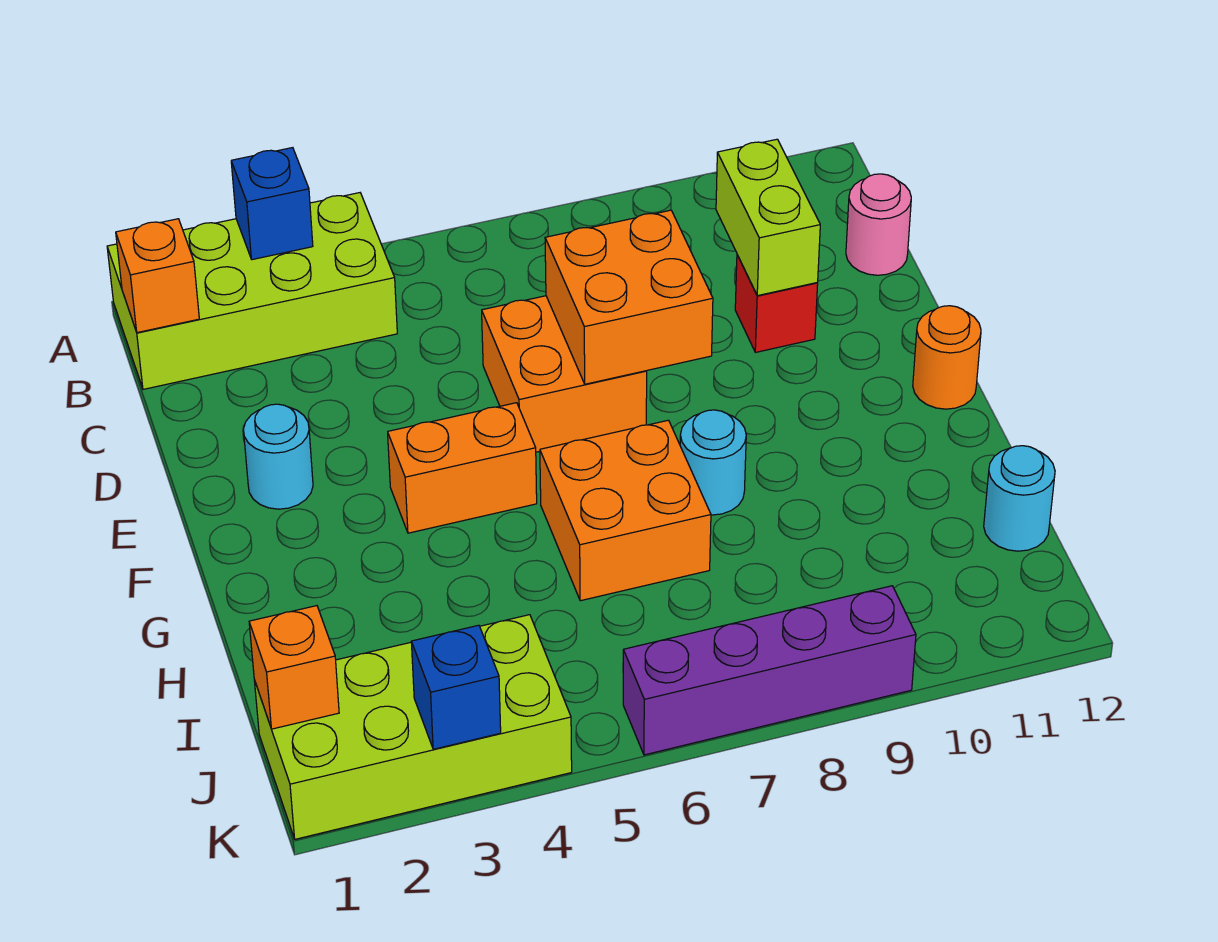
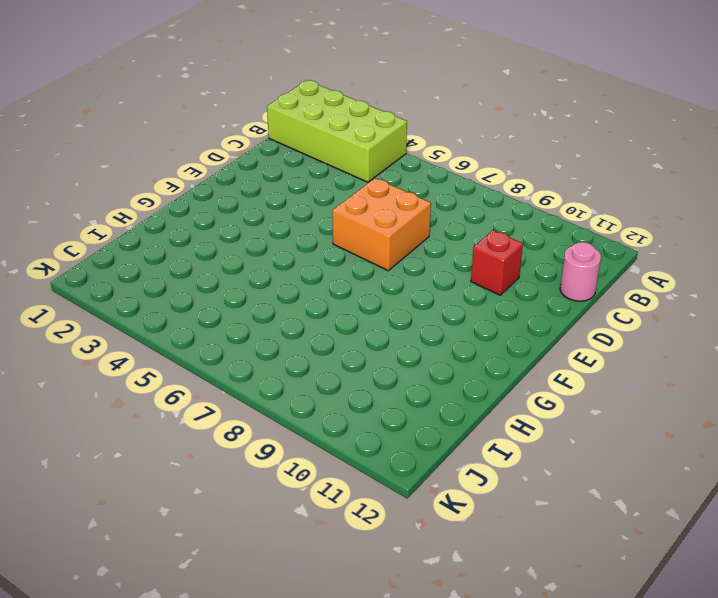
none -> cyan round brick E2 level 1
none -> orange brick F4:F5 level 1
none -> orange round brick F12 level 1

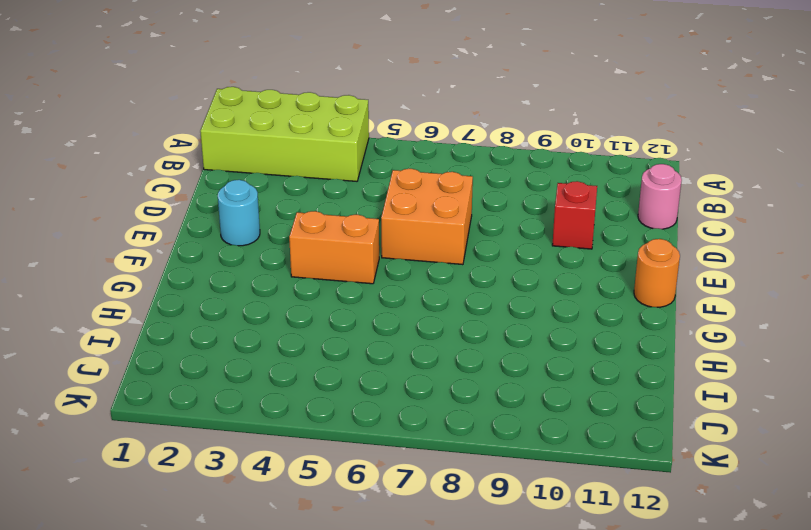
none -> orange brick G6:H7 level 1
none -> cyan round brick G8 level 1
none -> cyan round brick I12 level 1

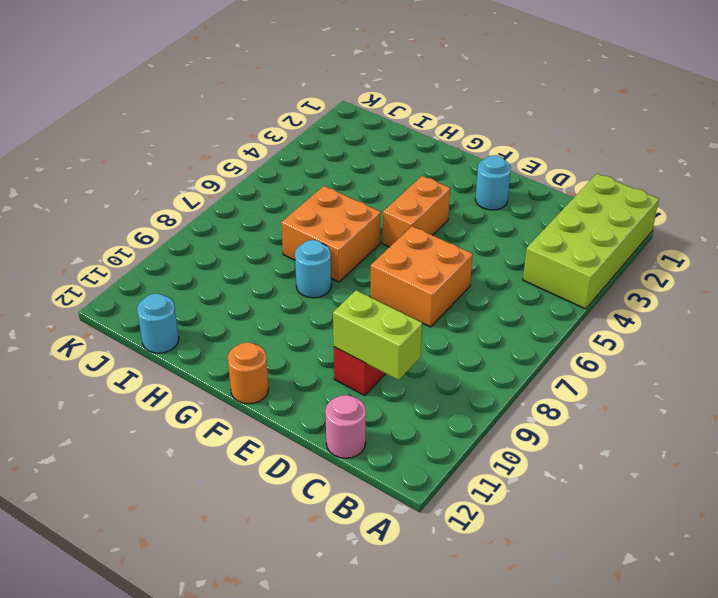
none -> lime brick J1:K4 level 1
none -> purple brick K6:K9 level 1
none -> blue brick A3 level 2

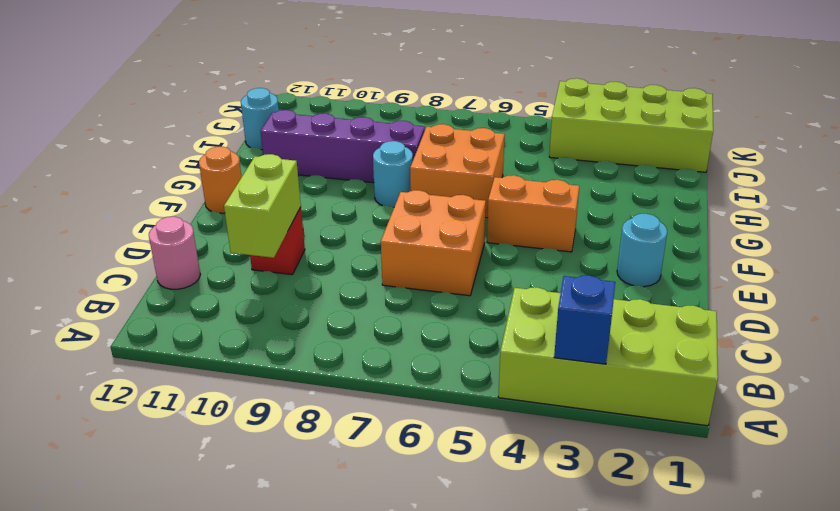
purple brick H8:H11 level 1 -> purple brick K6:K9 level 1
none -> orange brick B1 level 2
none -> orange brick D7:E8 level 2
none -> orange brick J1 level 2

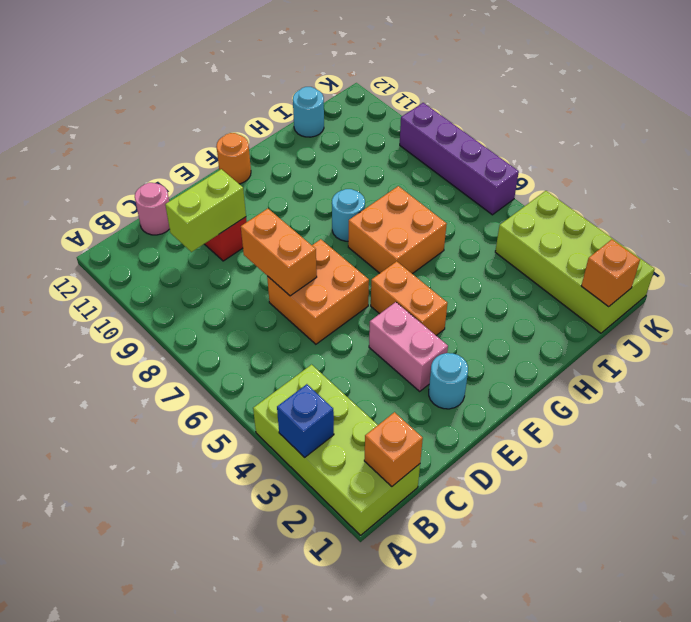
orange brick D7:D8 level 2 -> orange brick D7:E8 level 2
pink brick E3:E4 level 1 -> none
none -> blue brick K3 level 2

